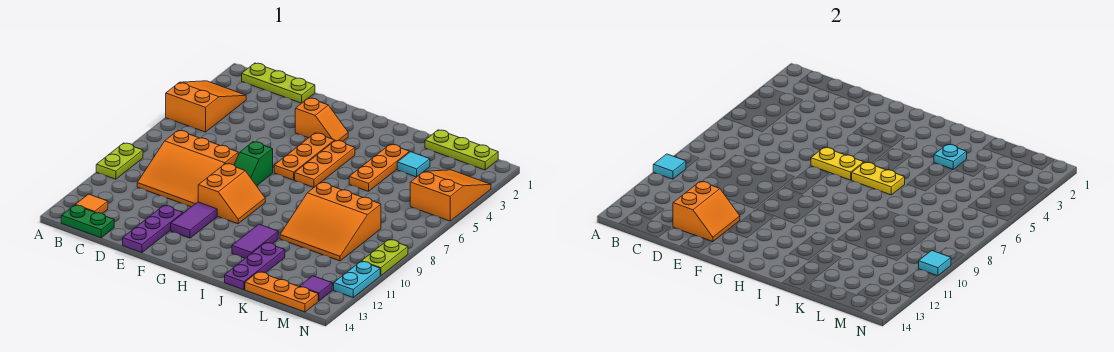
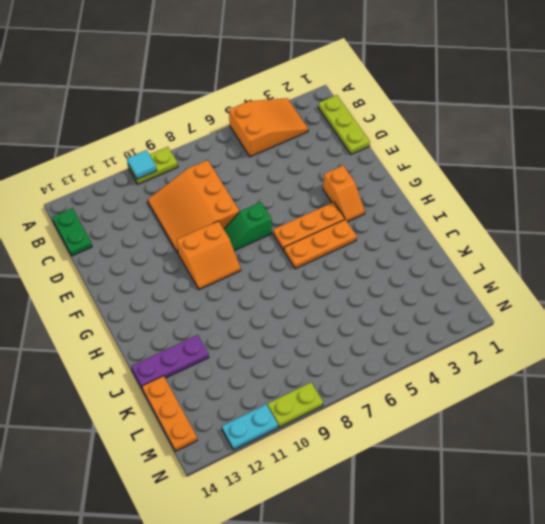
none -> orange tile B13 level 1
none -> purple plate E12:E14 level 1
none -> purple tile F11:F12 level 1
none -> purple tile I11:I12 level 1

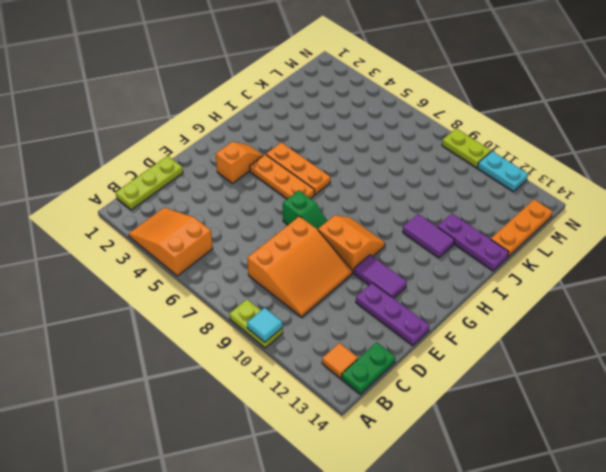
none -> orange plate J3:J5 level 1
none -> orange slope J8:L10 level 1 top 8
none -> lime plate K1:M1 level 1
none -> cyan tile K3 level 1

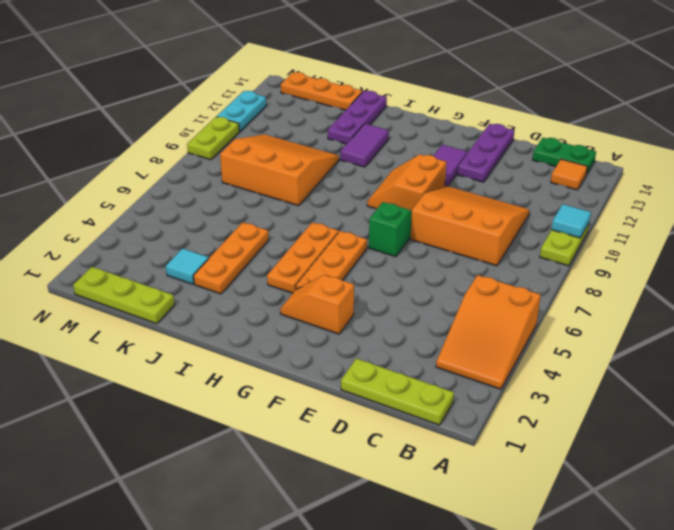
none -> orange slope M3:N5 level 1 top 5
none -> purple tile M13 level 1
none -> orange slope D12:E13 level 2 top D
none -> yellow plate F6:G6 level 2

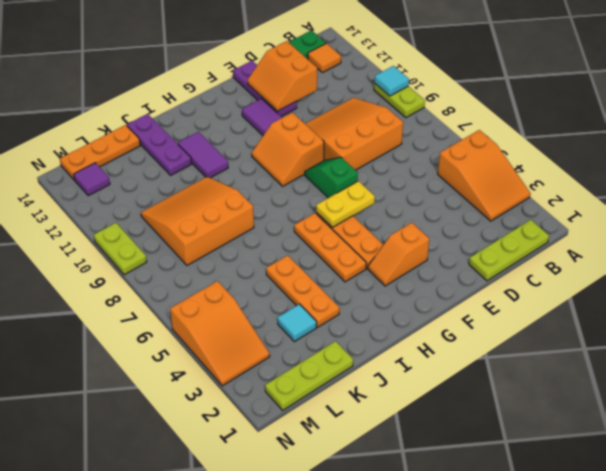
none -> cyan plate N11:N12 level 1
none -> yellow plate H6:I6 level 2
none -> cyan plate J3 level 2
none -> cyan tile N10 level 2

